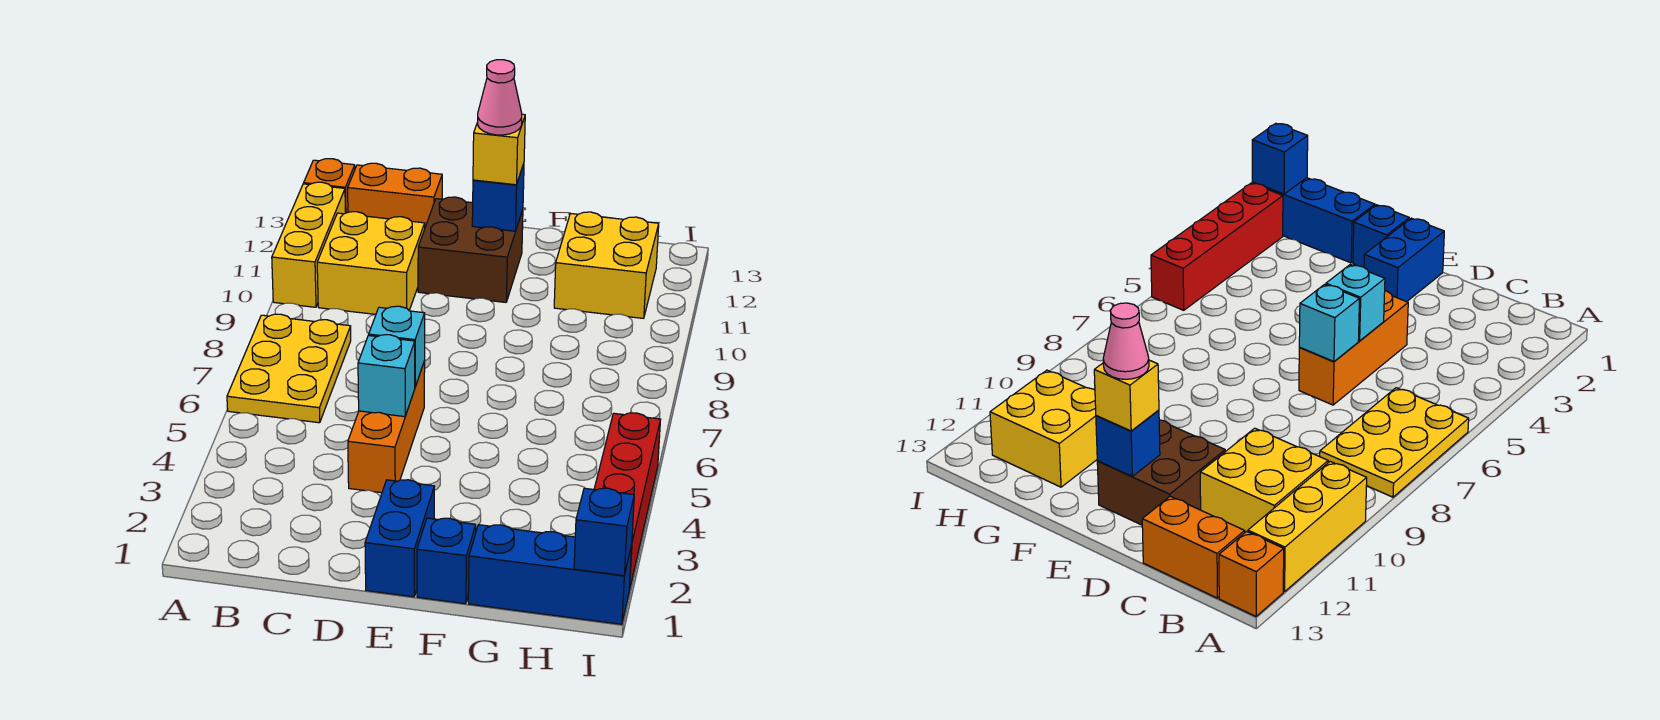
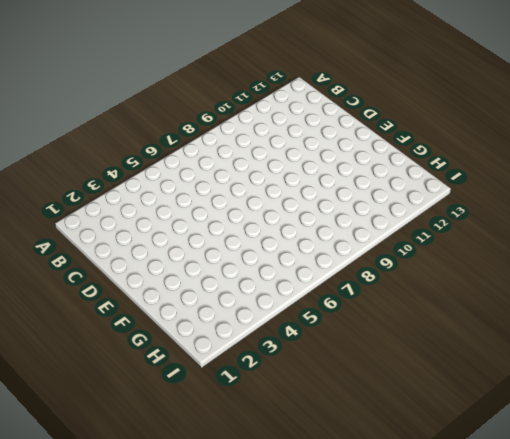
none -> yellow plate A6:B8 level 1
none -> yellow brick A10:A12 level 1
none -> orange brick A13 level 1

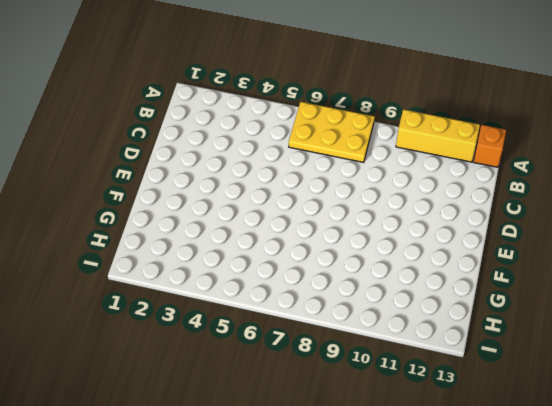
none -> yellow brick B10:C11 level 1
none -> orange brick B13:C13 level 1
none -> orange brick D4:D6 level 1

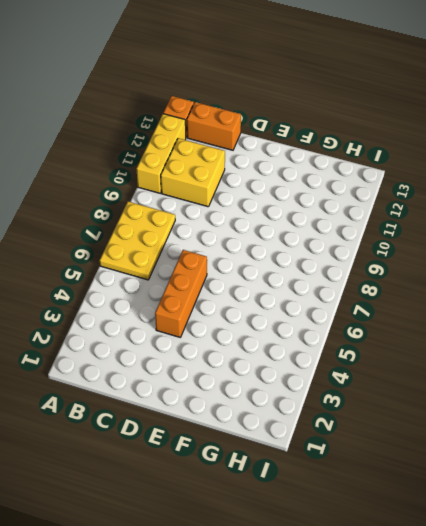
none -> brown brick D11:E12 level 1
none -> blue brick E1:E2 level 1
none -> blue brick F1 level 1

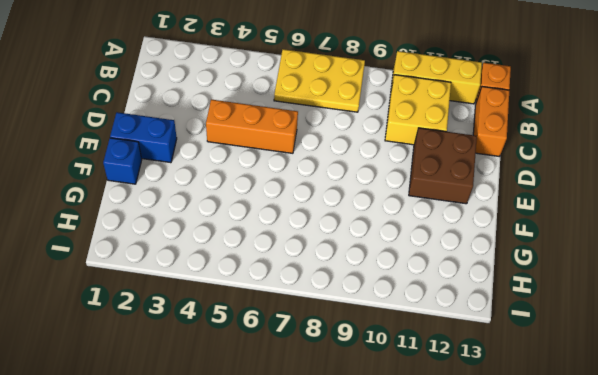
none -> blue brick G1:I1 level 1
none -> yellow brick G11:H12 level 1
none -> red brick I2:I5 level 1

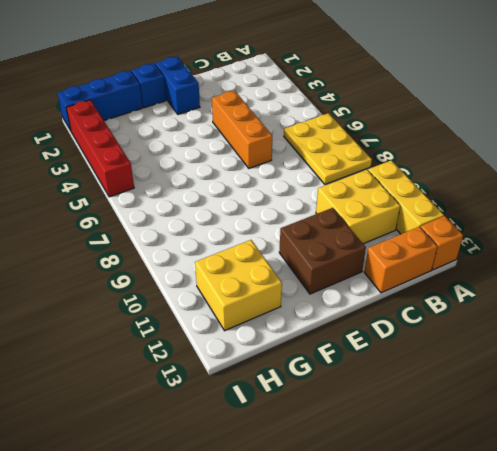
none -> cyan brick D5 level 2
none -> cyan brick D6 level 2
none -> blue brick E12 level 2

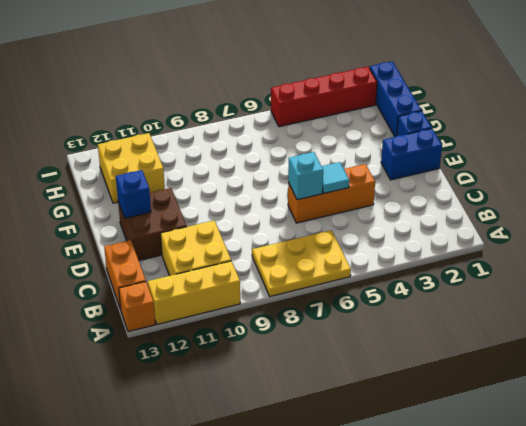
cyan tile D5 level 2 -> cyan brick D5 level 2
none -> blue brick I1 level 2
none -> yellow brick E12 level 3
none -> pink cone E12 level 4

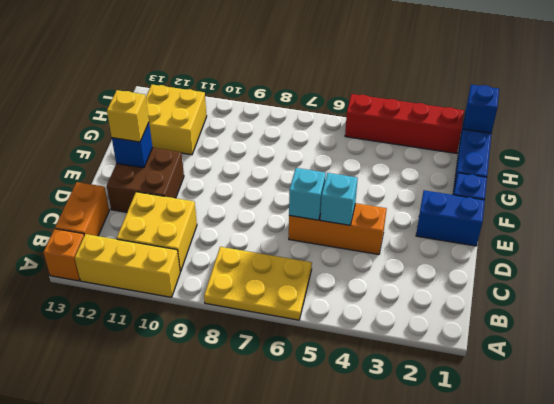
none -> pink cone E12 level 4

